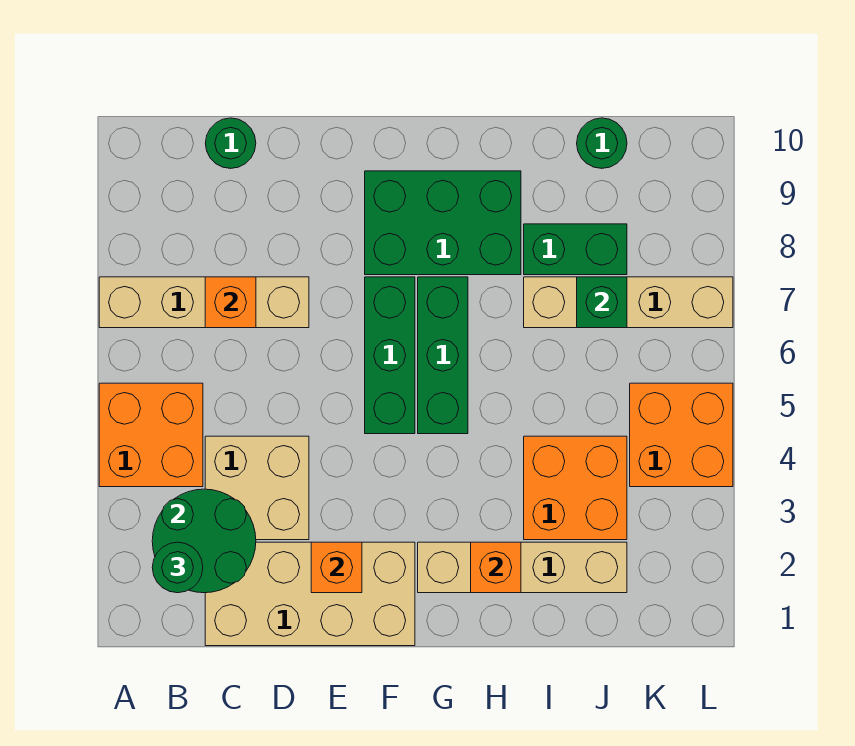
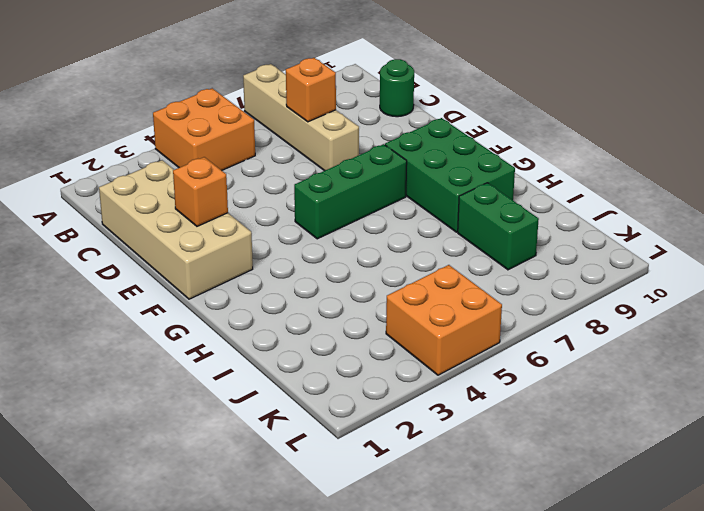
none -> tan brick C3:D4 level 1
none -> tan brick G2:J2 level 1
none -> green brick G5:G7 level 1

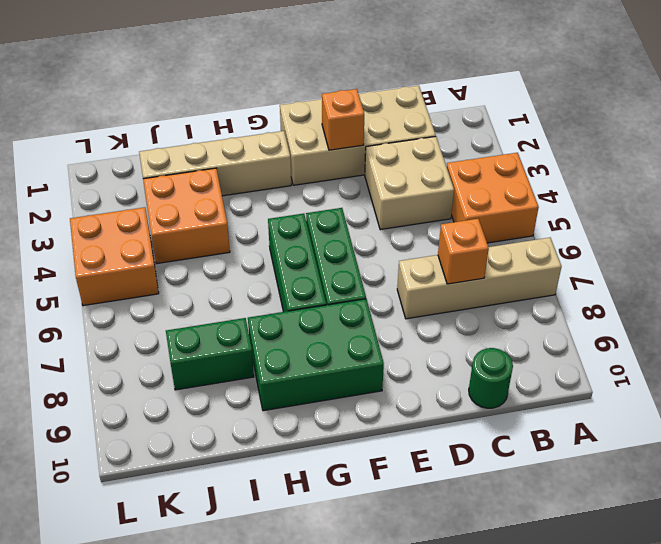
none -> tan brick I7:L7 level 1
none -> green round brick J10 level 1
none -> green round brick B2:C3 level 2

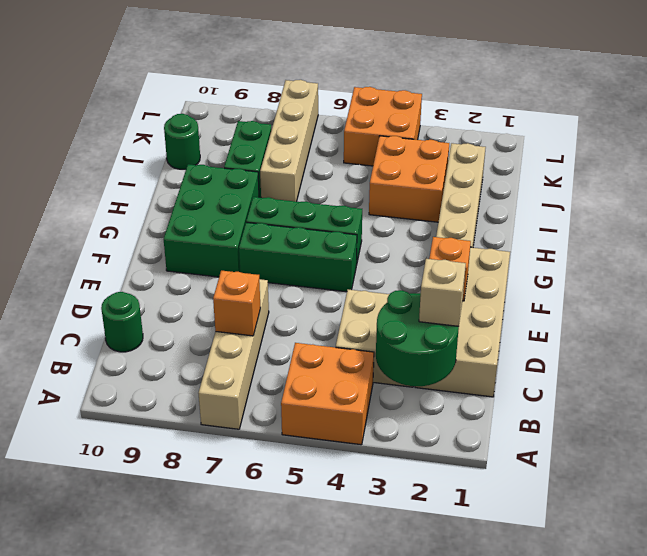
tan brick C2 level 3 -> none
none -> orange brick H2 level 2
none -> green brick J7 level 2
none -> green round brick B2 level 3

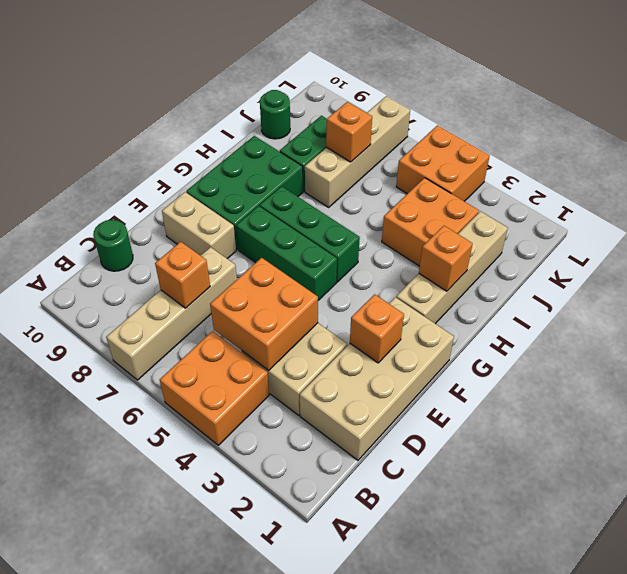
orange brick C4:D5 level 2 -> none
tan brick E8:E9 level 1 -> none
orange brick J7 level 2 -> green brick J7 level 2
none -> green round brick B2:C3 level 2
none -> green round brick B2 level 3

